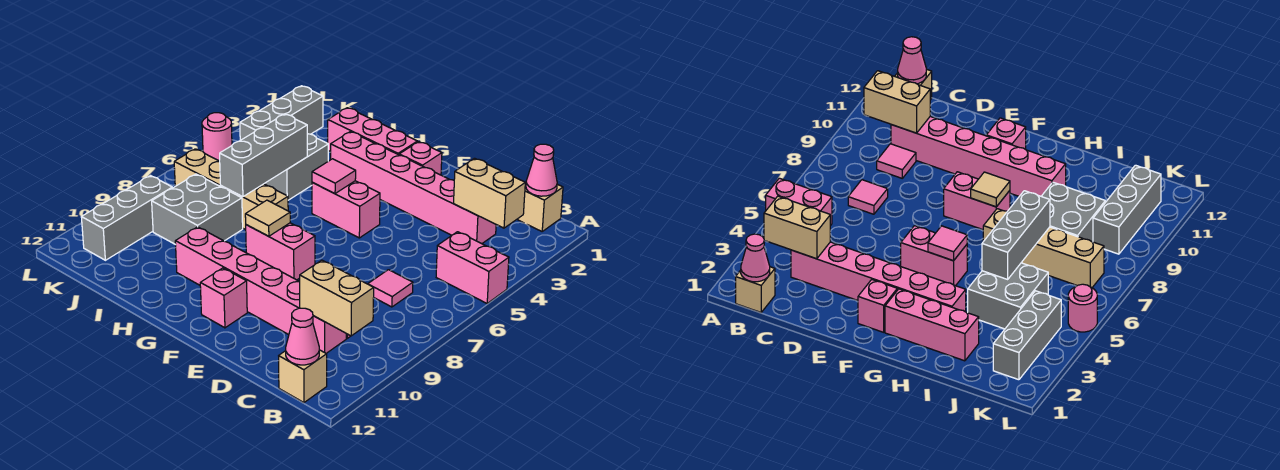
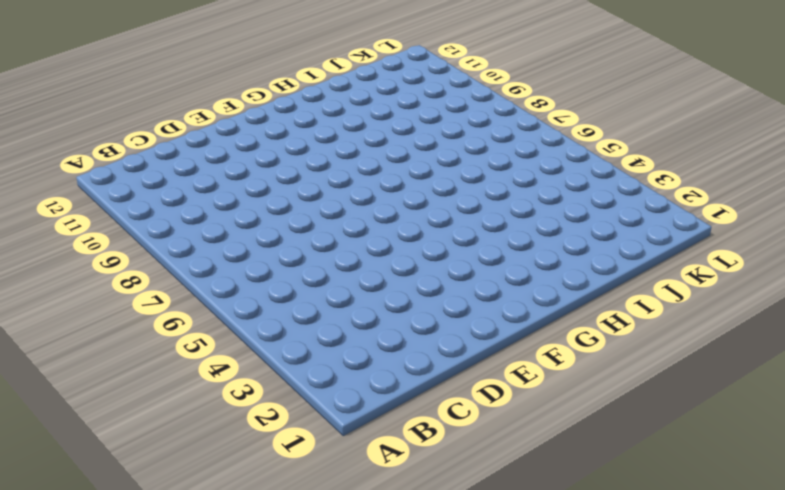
none -> pink brick A5:B5 level 1
none -> tan brick B1 level 1
none -> tan brick B12 level 1

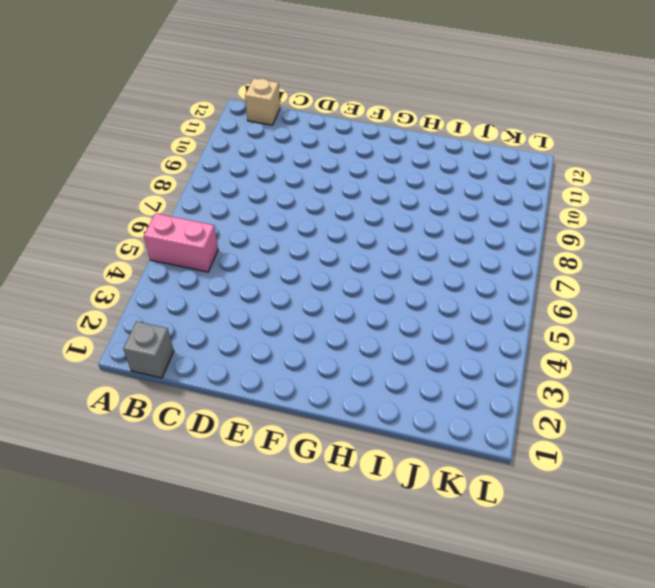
grey brick B1 level 1 -> tan brick B1 level 1
none -> pink brick C3:H3 level 1
none -> pink tile C7 level 1
none -> pink tile C9 level 1

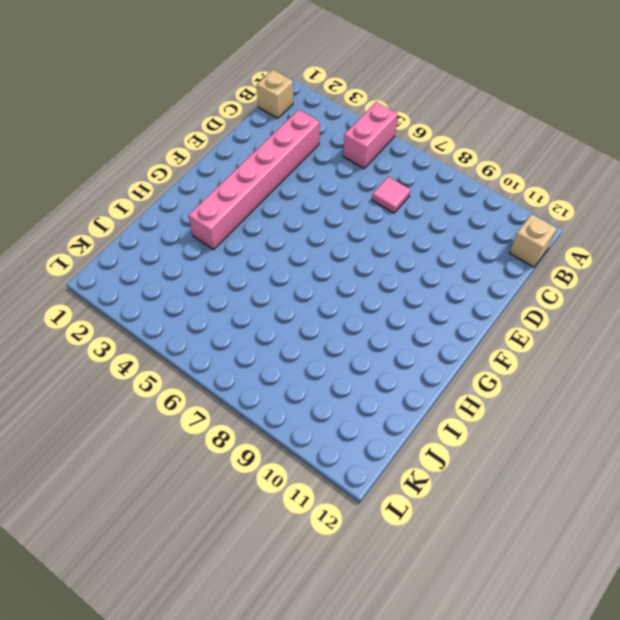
none -> pink tile C9 level 1
none -> pink brick C10:H10 level 1
none -> pink brick F2 level 1

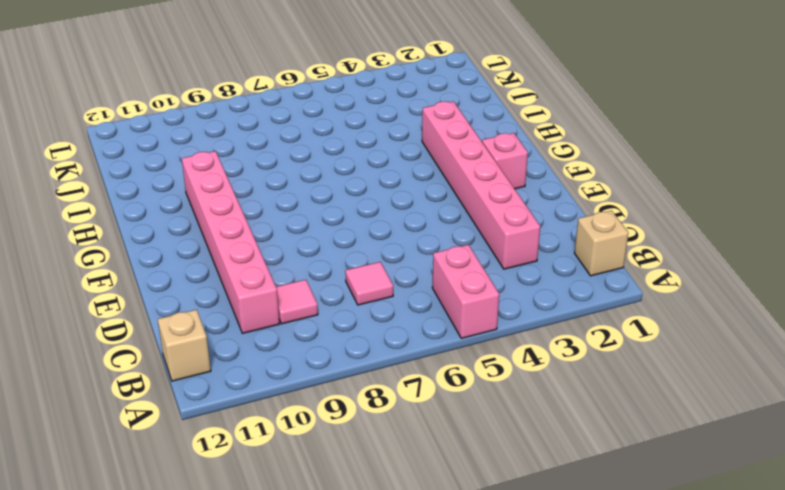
none -> pink brick F5:G5 level 1
none -> pink brick F8:G8 level 1
none -> pink brick F11 level 1

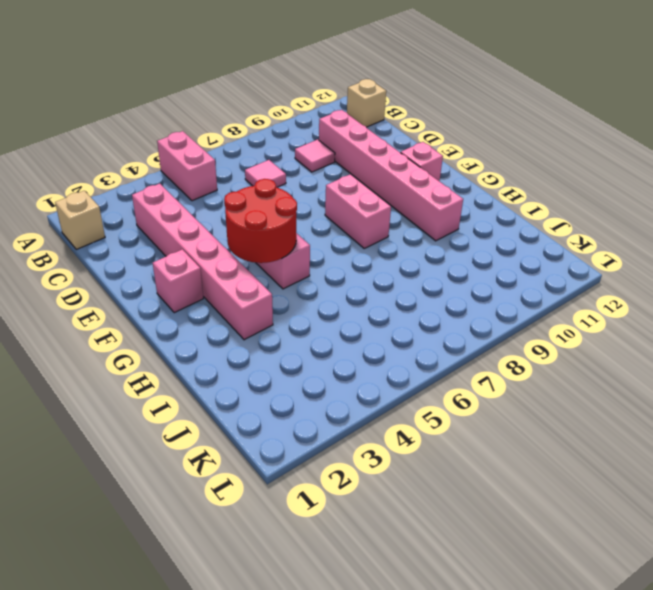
red round brick F4:G5 level 2 -> pink tile G5 level 2
none -> pink brick G2:I2 level 1
none -> tan brick H7:K7 level 1
none -> grey brick I4:J5 level 1

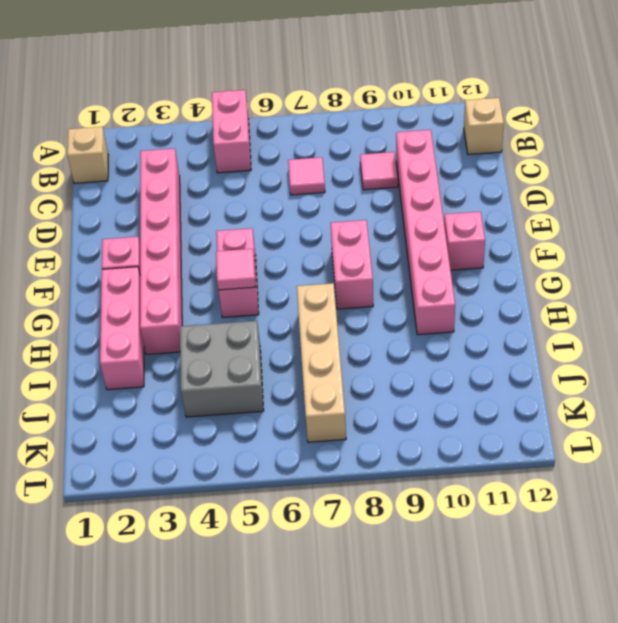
none -> grey brick I8:J9 level 1
none -> grey brick K2:K4 level 1
none -> grey brick K9:K11 level 1

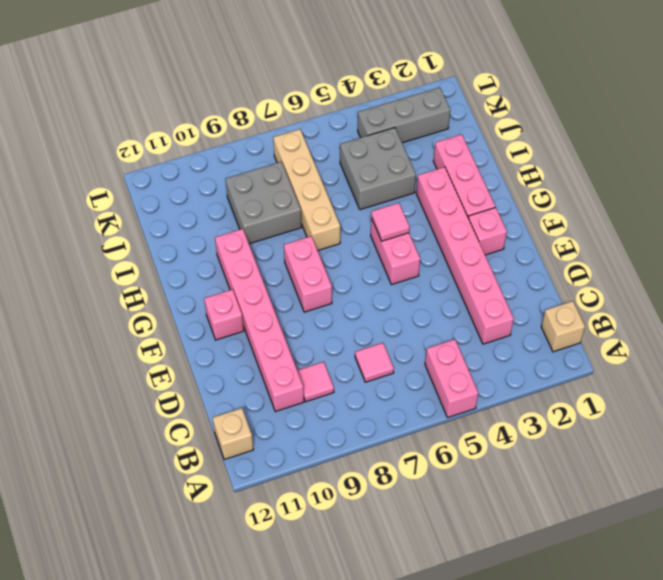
none -> grey brick K9:K11 level 1
none -> pink round brick L5 level 1
none -> pink cone B1 level 2

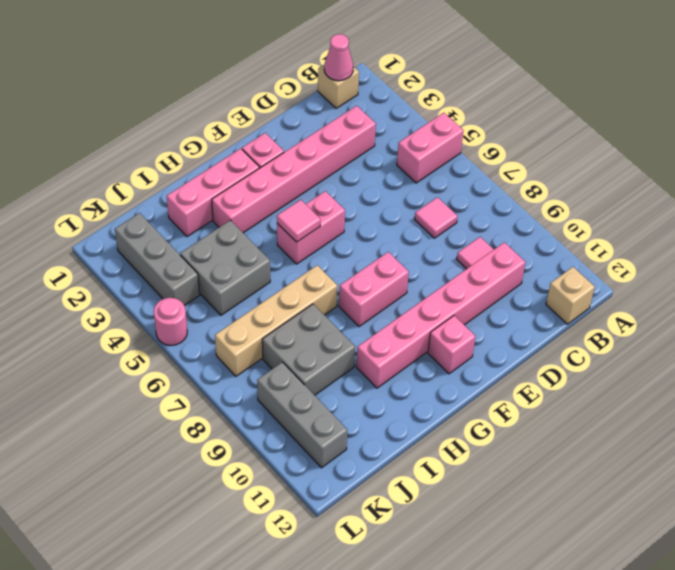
none -> tan brick B3:C3 level 2
none -> tan brick B10:C10 level 2
none -> pink cone B12 level 2

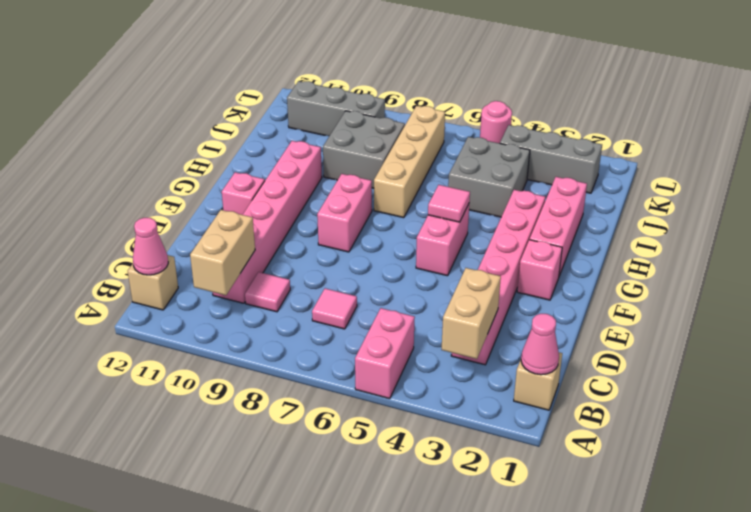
none -> tan tile G8 level 2
none -> grey brick I5:I7 level 2

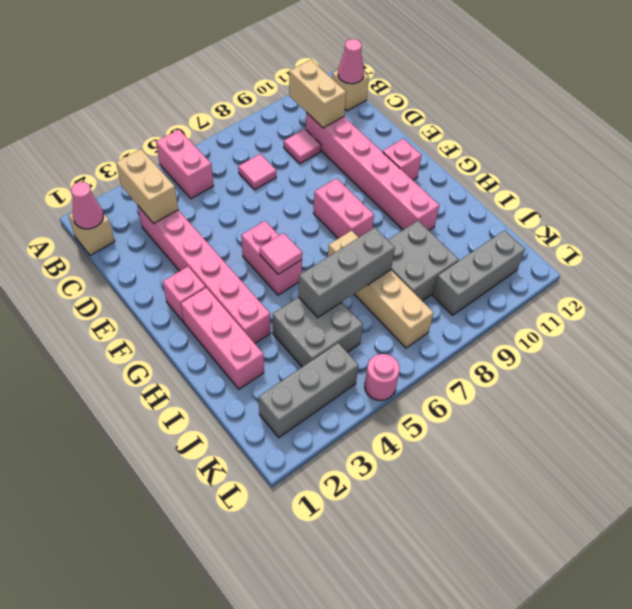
none -> tan tile G8 level 2

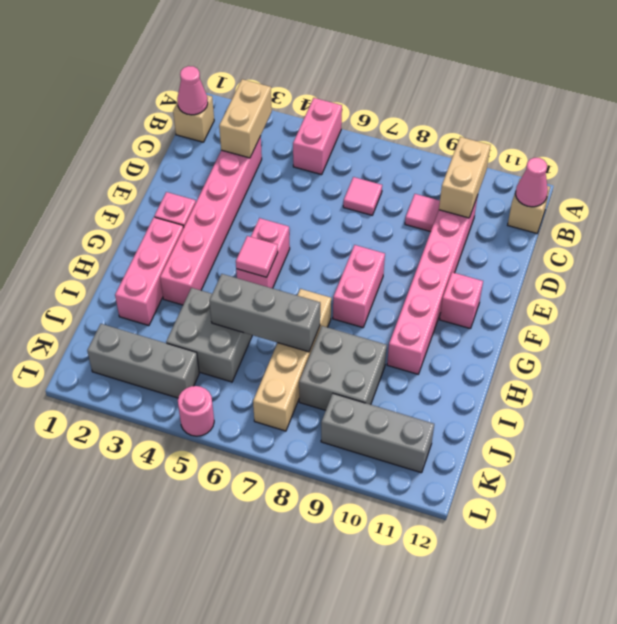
none -> tan tile G8 level 2

